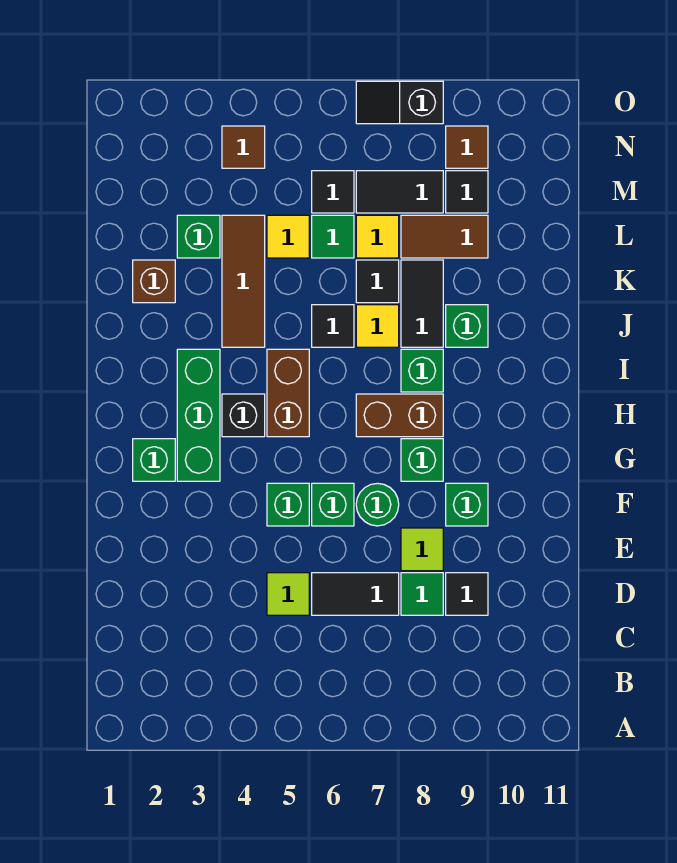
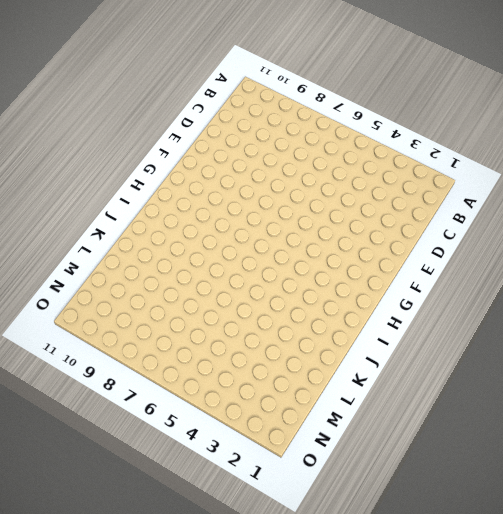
none -> lime tile D5 level 1
none -> black tile D6:D7 level 1
none -> green tile D8 level 1
none -> black tile D9 level 1

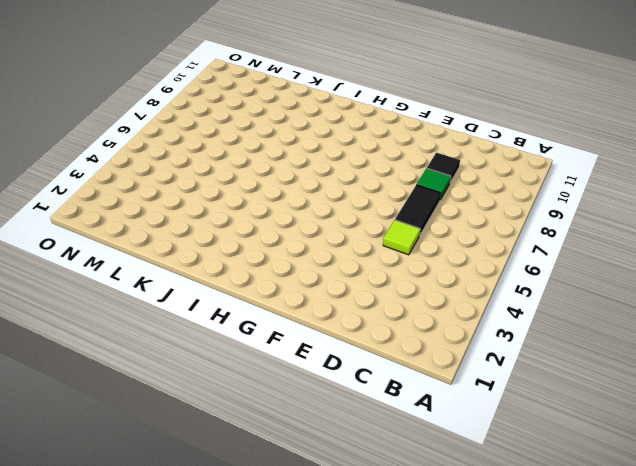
none -> lime tile E8 level 1
none -> green brick F5 level 1
none -> green brick F6 level 1
none -> green round brick F7 level 1

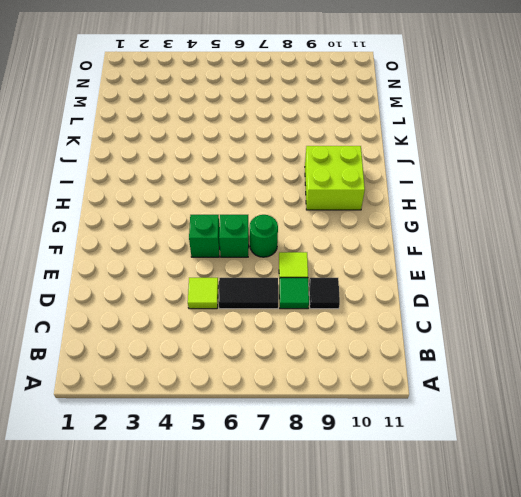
lime brick H9:I10 level 1 -> none
none -> green brick F9 level 1
none -> green brick G2 level 1
none -> green brick G3:I3 level 1
none -> green brick G8 level 1

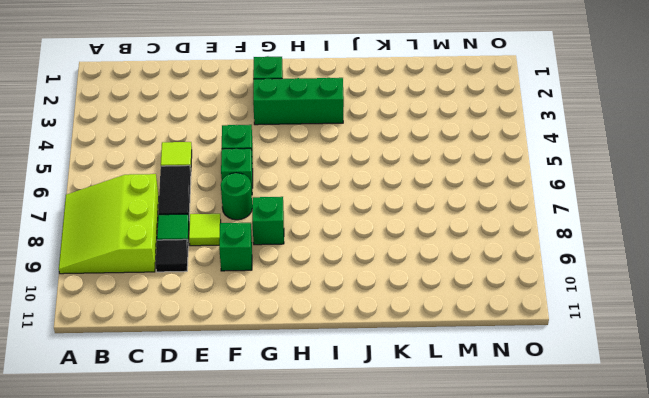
lime slope A7:C9 level 1 top C -> none
none -> black brick H4 level 1
none -> brown brick H5:I5 level 1
none -> brown brick H7:H8 level 1
none -> green brick I8 level 1

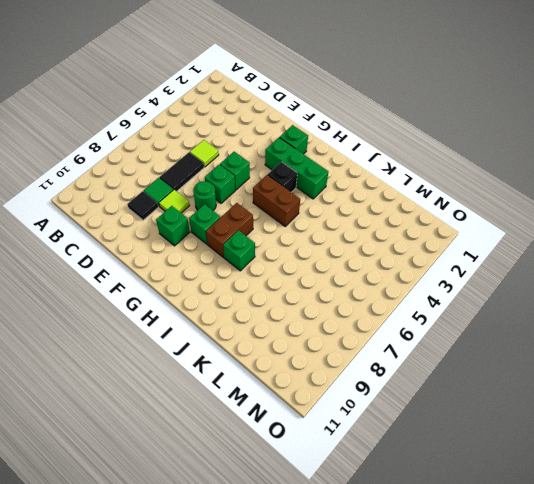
none -> brown tile J4:L4 level 1
none -> black tile J6 level 1
none -> yellow tile J7 level 1
none -> black tile J8:K8 level 1

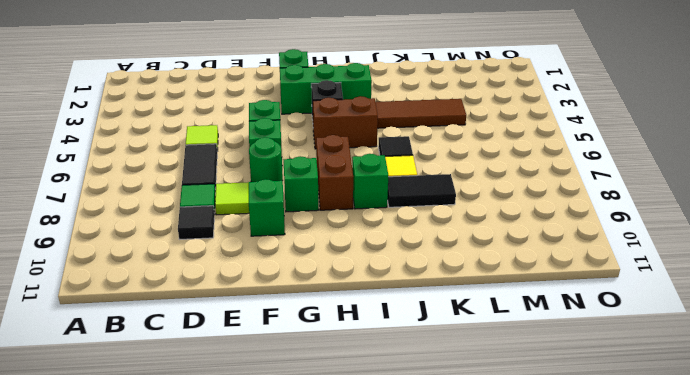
none -> green brick J9 level 1
none -> brown brick K2 level 1
none -> black tile K7 level 1
none -> green brick L3 level 1

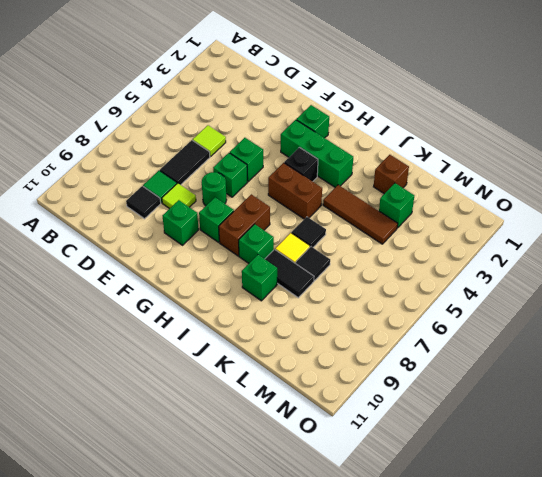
none -> yellow tile L5 level 1
none -> green tile L6 level 1
none -> yellow tile L7 level 1
none -> brown tile L8:L9 level 1

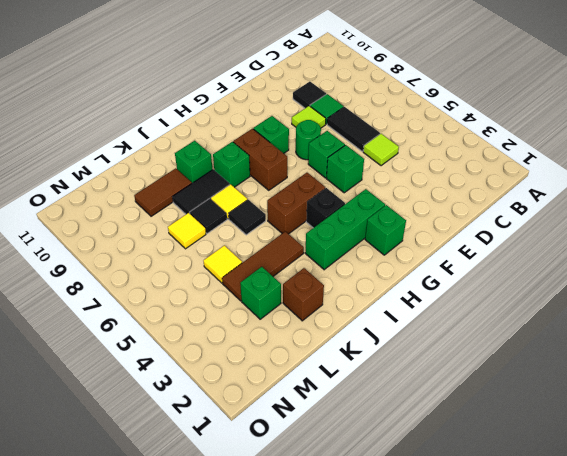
brown tile K9:L9 level 1 -> brown tile L8:L9 level 1
none -> green brick F9 level 1
none -> green tile L6 level 1
none -> black tile M6 level 1
none -> black tile M7:M8 level 1

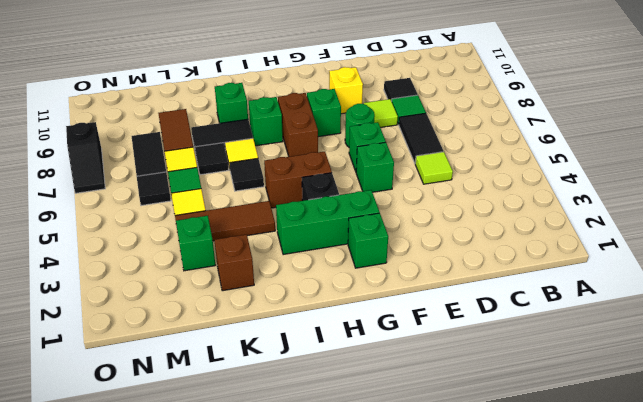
yellow brick F9 level 1 -> green brick F9 level 1
none -> black tile M9 level 1
none -> brown tile N4 level 1
none -> brown tile N9 level 1

